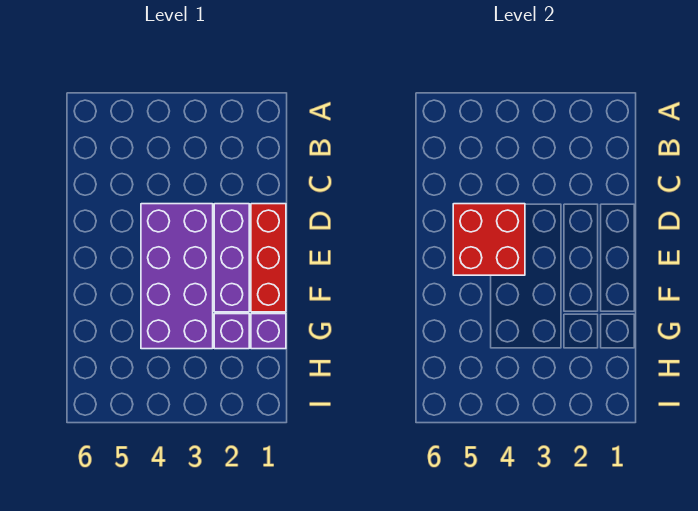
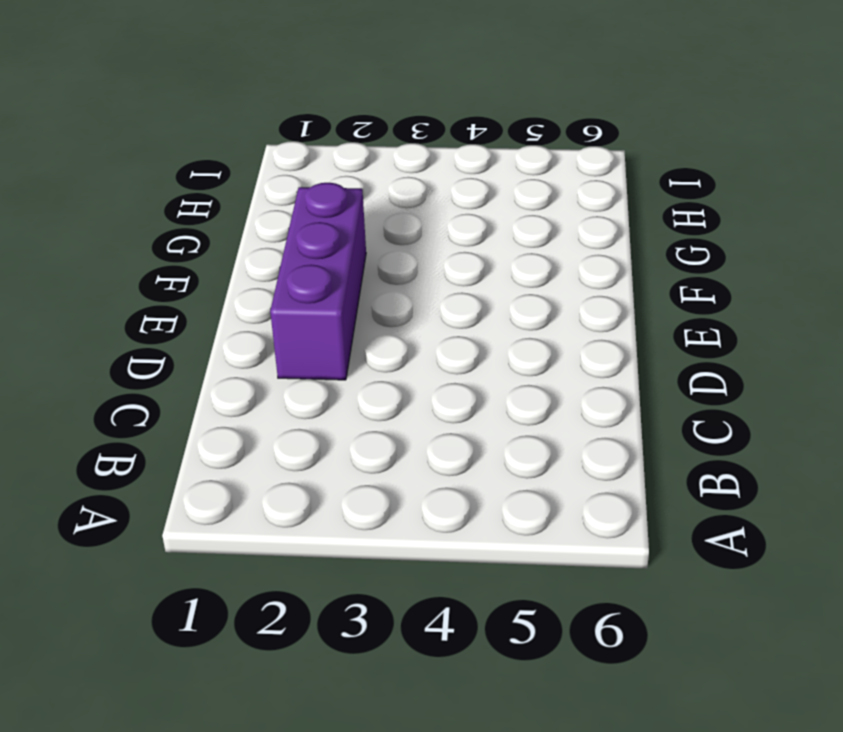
none -> red brick D1:F1 level 1
none -> purple brick D3:G4 level 1

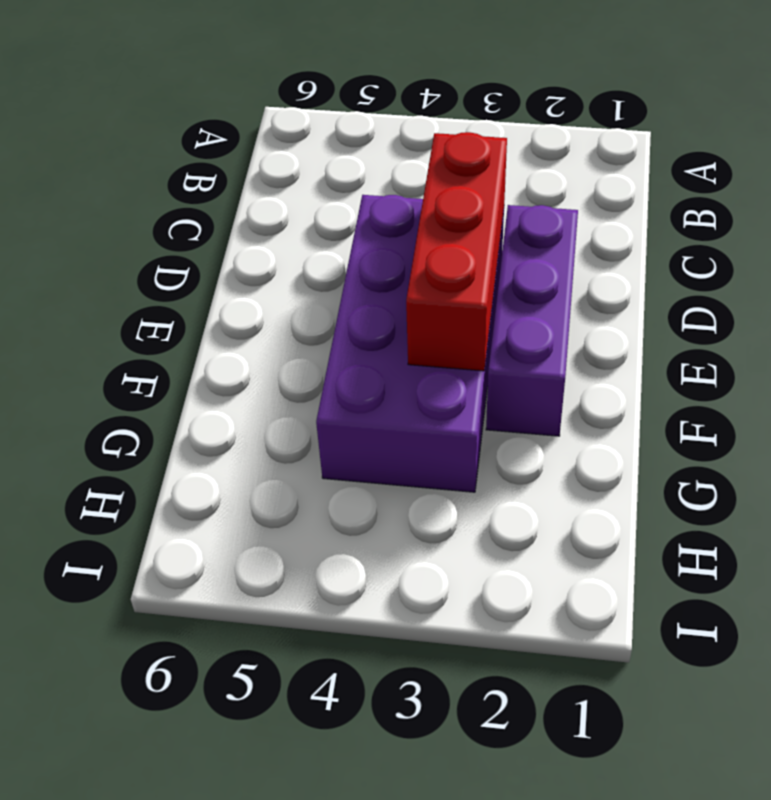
red brick D3:F3 level 2 -> red brick D1:F1 level 1
none -> purple brick G1 level 1
none -> purple brick G2 level 1

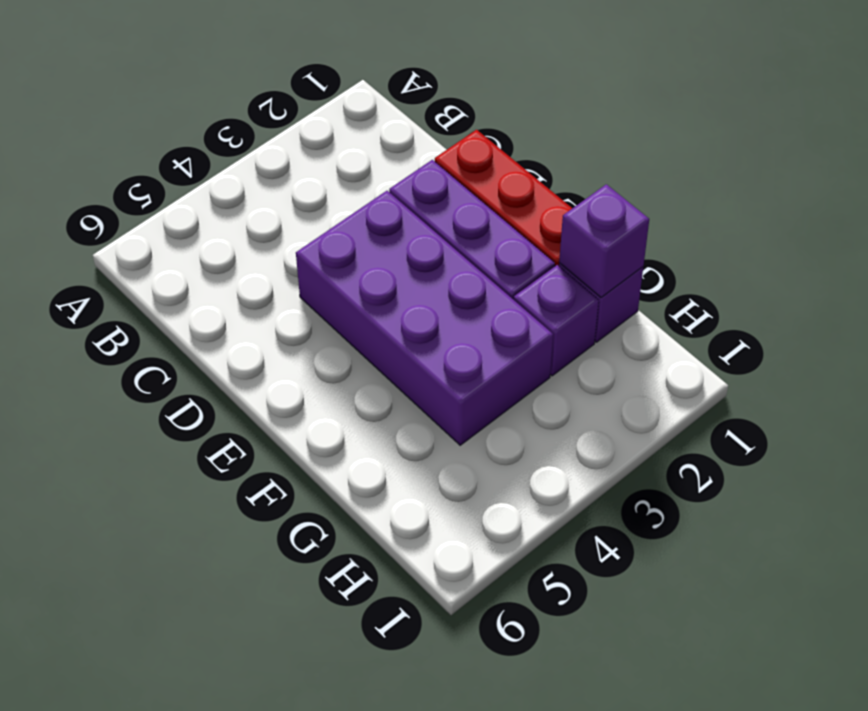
purple brick G1 level 2 -> none
none -> red brick D4:E5 level 2

